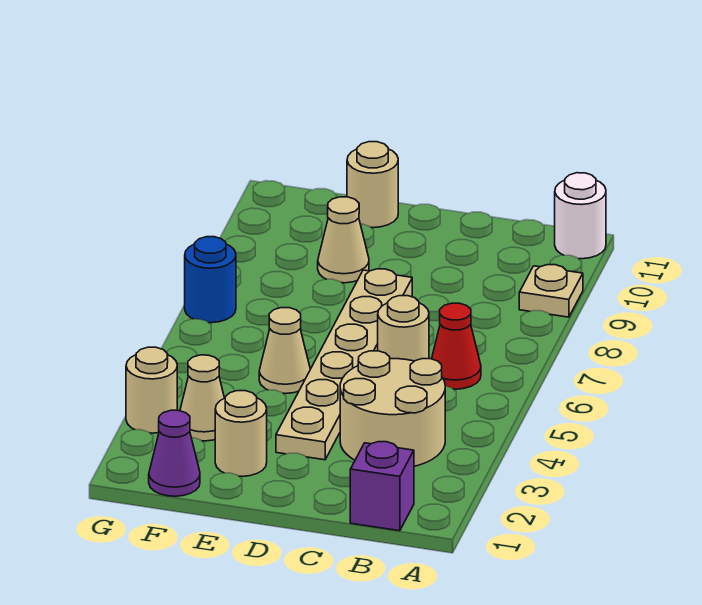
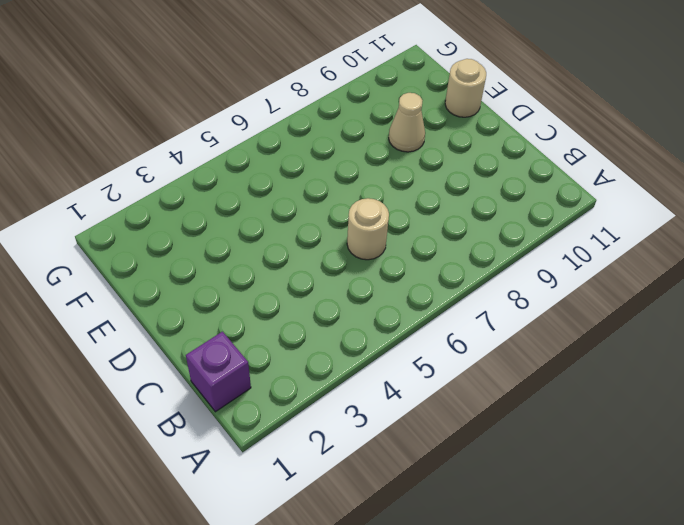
none -> tan plate A9 level 1
none -> white round brick A11 level 1
none -> tan round brick B3:C4 level 1

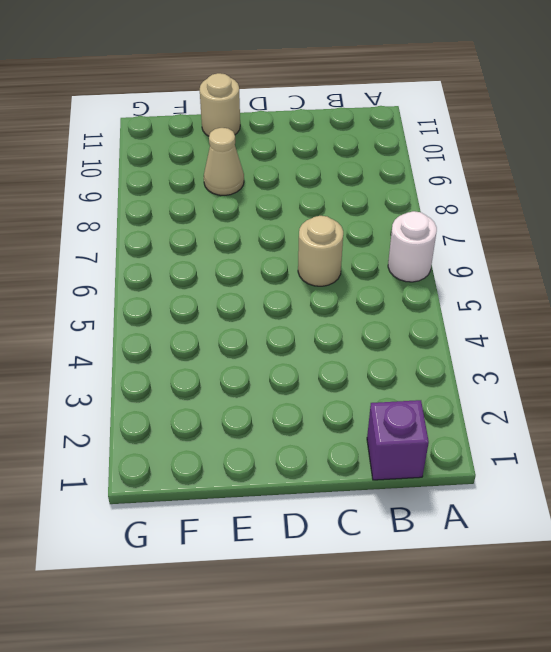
white round brick A6 level 1 -> white round brick A11 level 1
none -> tan plate A9 level 1
none -> tan round brick B3:C4 level 1
none -> red cone B6 level 1

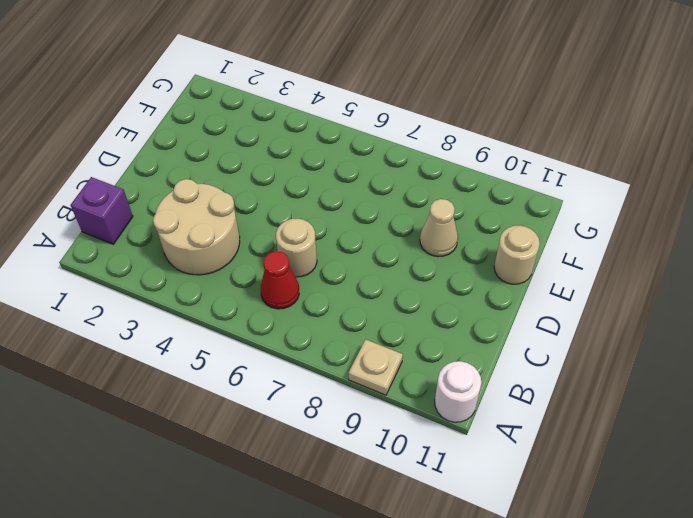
none -> tan plate D3:D8 level 1
none -> tan round brick E2 level 1
none -> tan cone E5 level 1

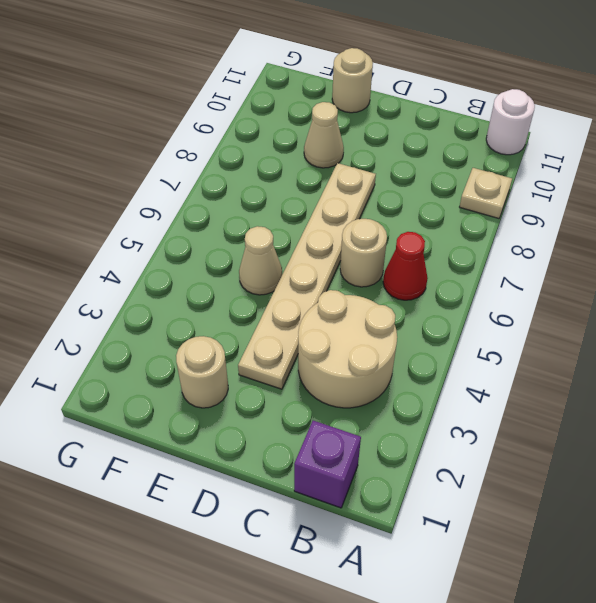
none -> purple cone F1 level 1
none -> tan cone F3 level 1
none -> tan round brick G3 level 1

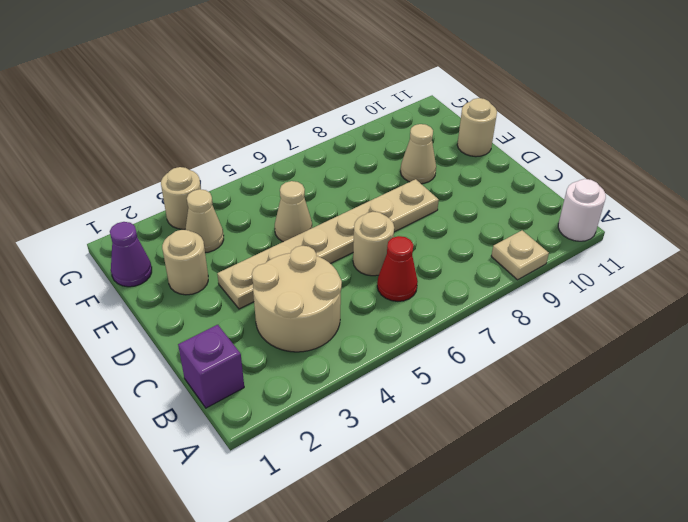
none -> blue round brick G7 level 1

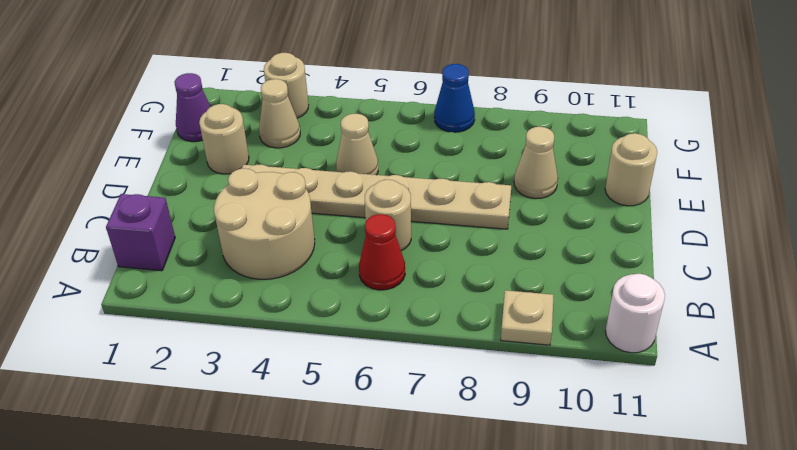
blue cone G7 level 1 -> blue round brick G7 level 1

